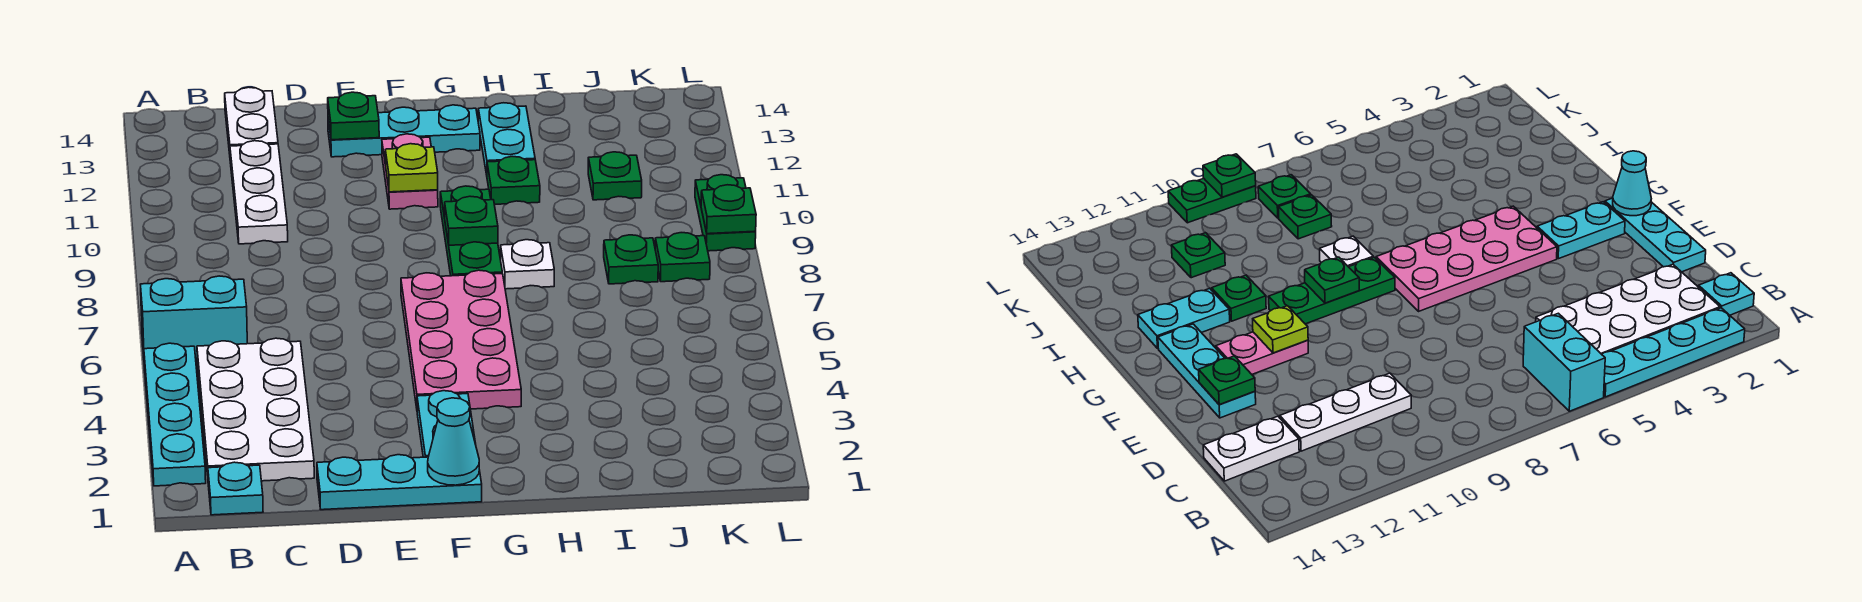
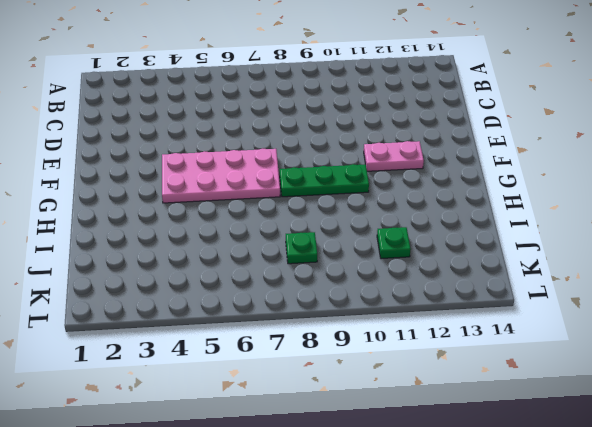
none -> cyan plate A2:A5 level 1
none -> cyan brick A6:B6 level 1
none -> cyan plate B1 level 1

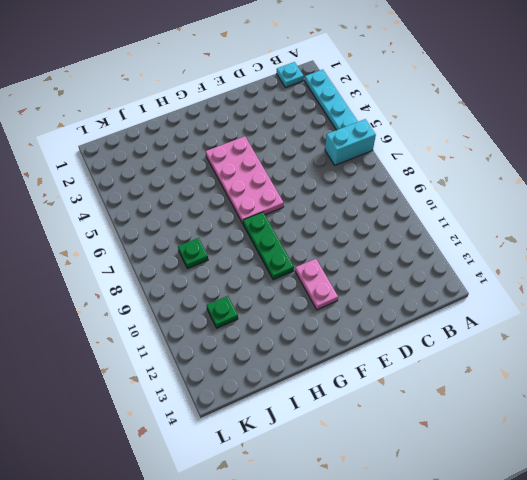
none -> white plate B2:C5 level 1
none -> white plate C10:C12 level 1
none -> white plate C13:C14 level 1

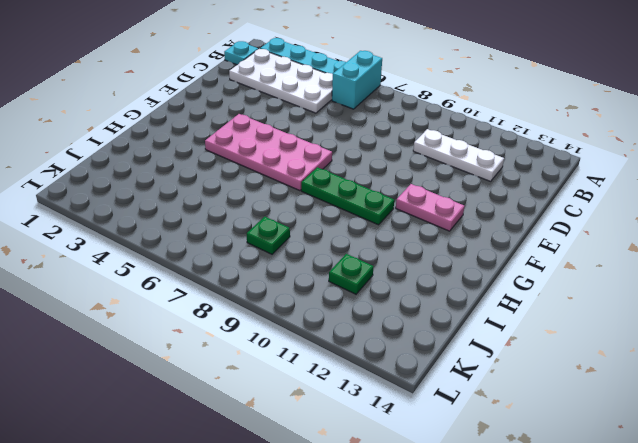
none -> white plate C13:C14 level 1
none -> cyan plate D1:F1 level 1
none -> cyan plate E13:G13 level 1

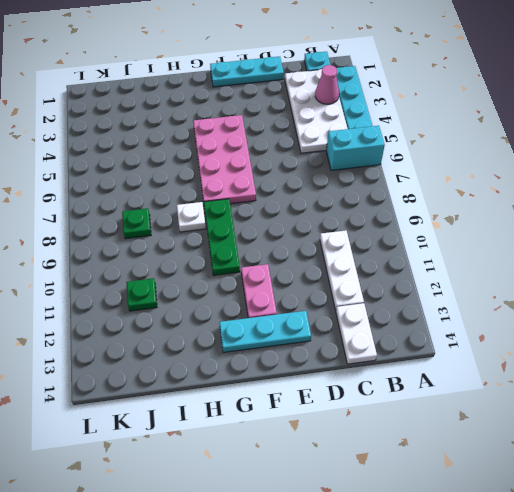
pink cone B3 level 2 -> none
none -> cyan plate F2:F3 level 1
none -> green plate H11 level 1
none -> cyan plate H12:H13 level 1

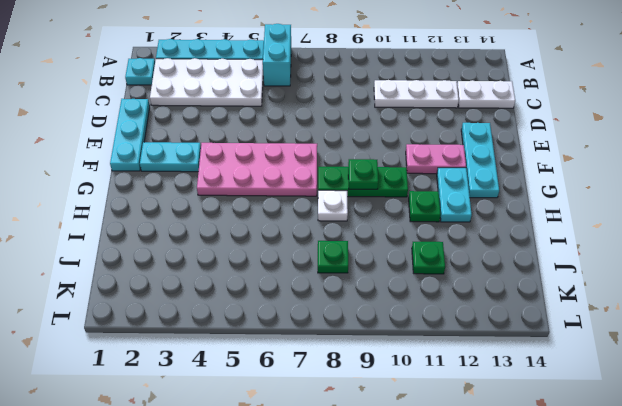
cyan plate G12:H12 level 1 -> cyan plate H12:H13 level 1
none -> green plate K8 level 1
none -> green plate L9:L10 level 1
none -> green plate E13 level 2

